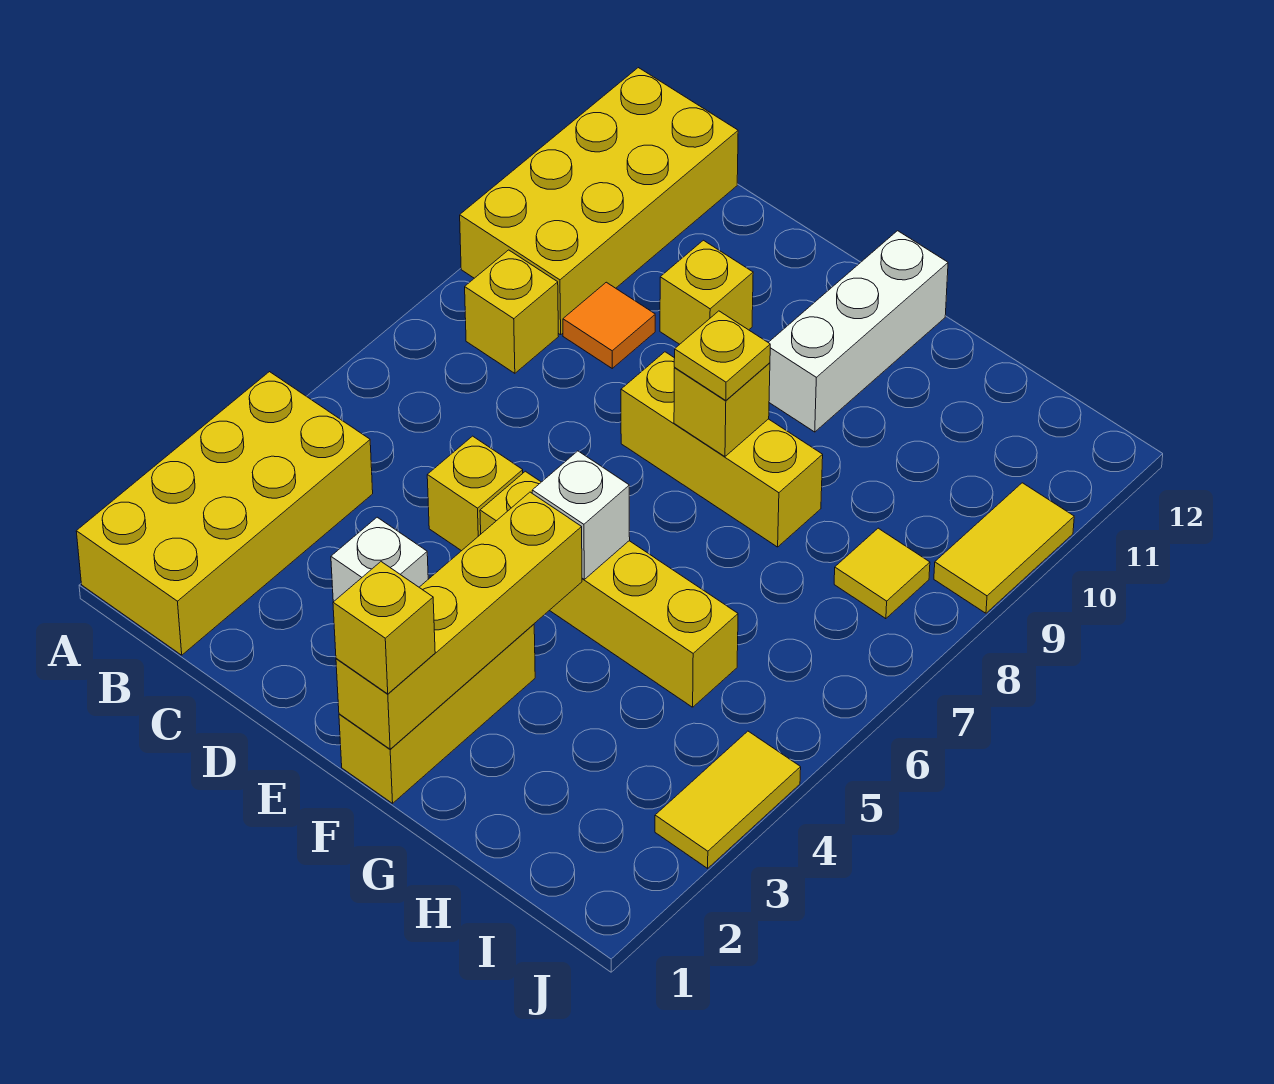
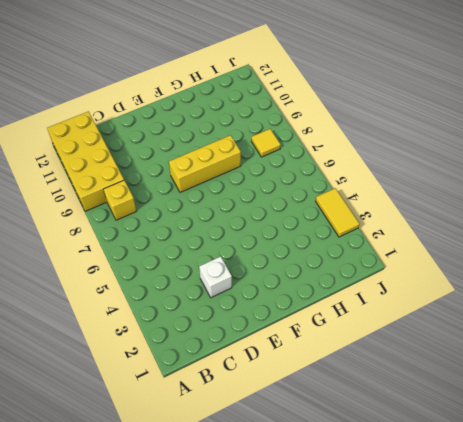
none -> yellow brick A1:B4 level 1
none -> orange tile C9 level 1
none -> yellow brick D5 level 1

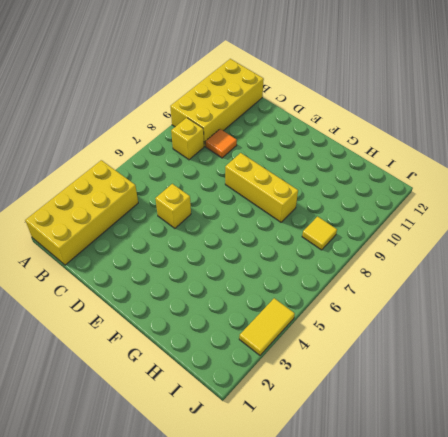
none -> white brick D3 level 1
none -> yellow brick D10 level 1
none -> yellow brick E5:H5 level 1

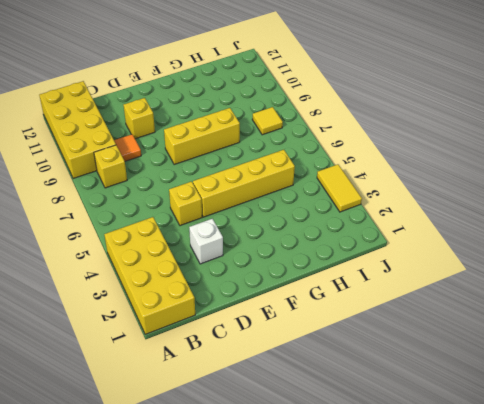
none -> yellow brick F1:F3 level 1
none -> white brick F10:F12 level 1
none -> yellow tile J9:J10 level 1

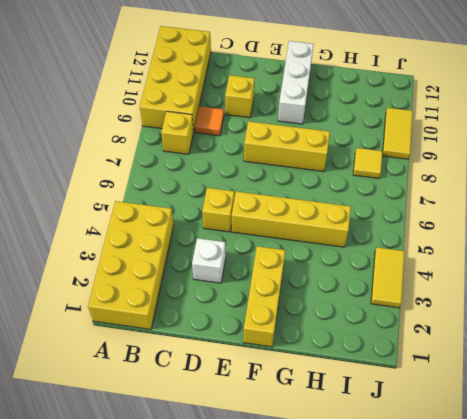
none -> yellow brick F1:F4 level 2
none -> white brick F5 level 2
none -> yellow brick F8 level 2

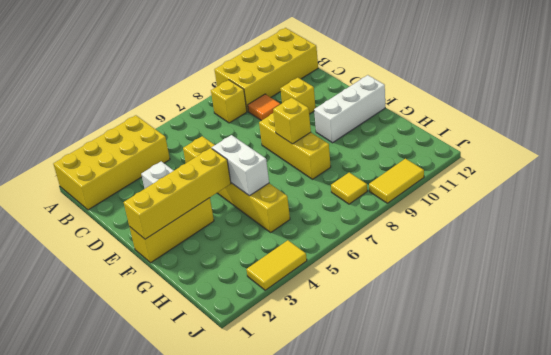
white brick F5:G5 level 2 -> white brick F5 level 2
none -> yellow brick F1 level 3
none -> yellow plate F8 level 3

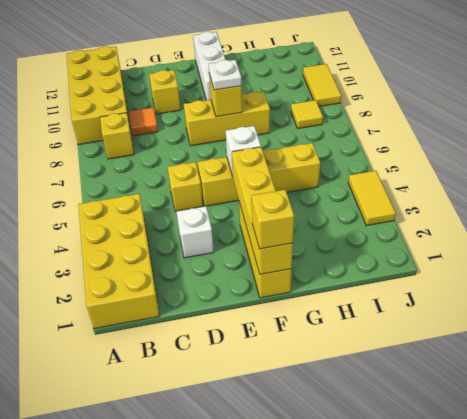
white plate F8 level 3 -> yellow plate F8 level 3

